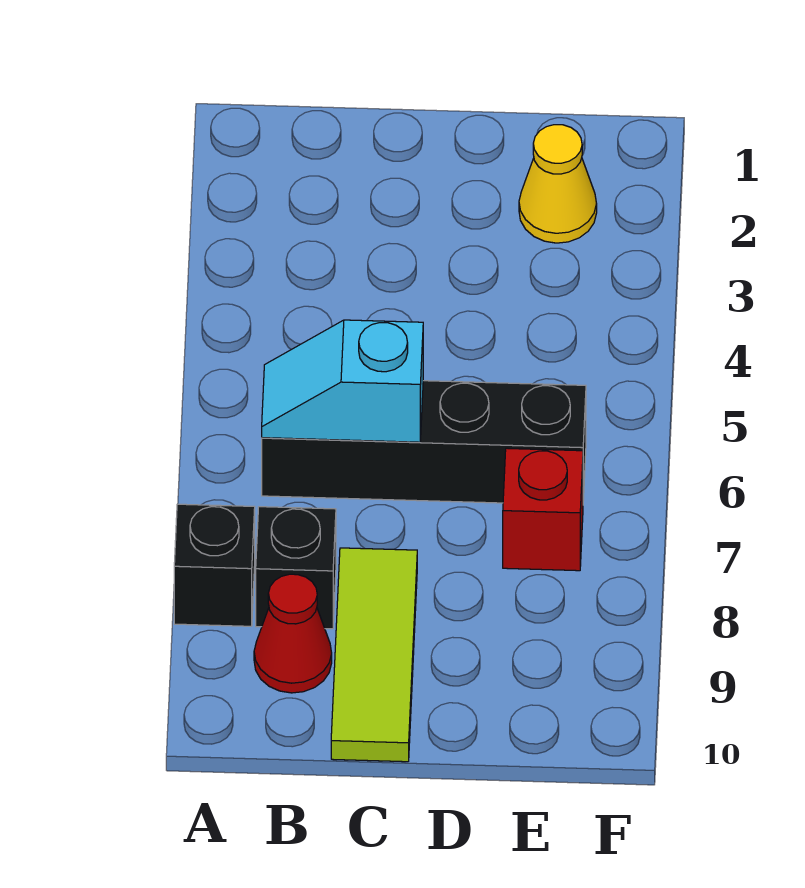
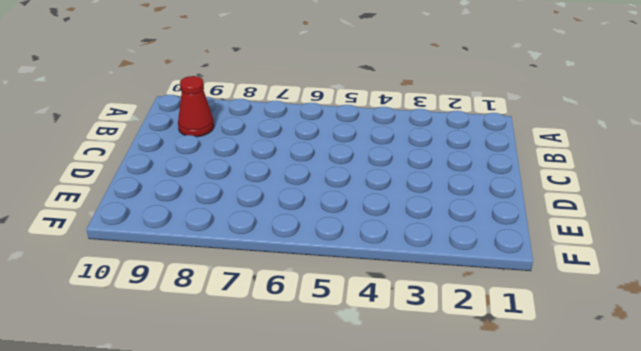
none -> black brick A8 level 1
none -> black brick B6:E6 level 1

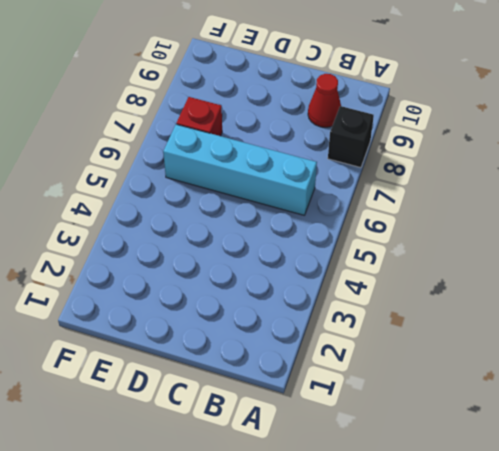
cyan brick B6:E6 level 1 -> black brick B6:E6 level 1
none -> black brick B8 level 1
none -> lime tile C8:C10 level 1

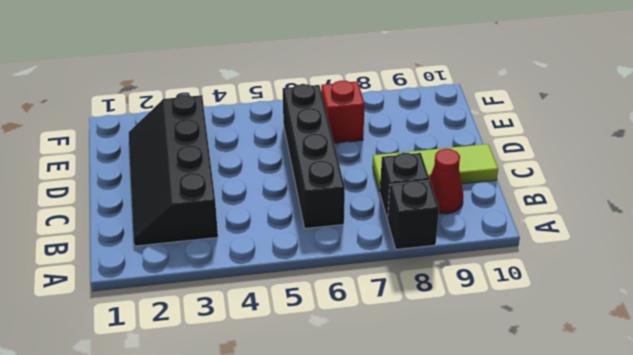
black slope B2:E3 level 1 top 3 -> yellow cone E2 level 1
none -> cyan slope B6:C6 level 2 top C

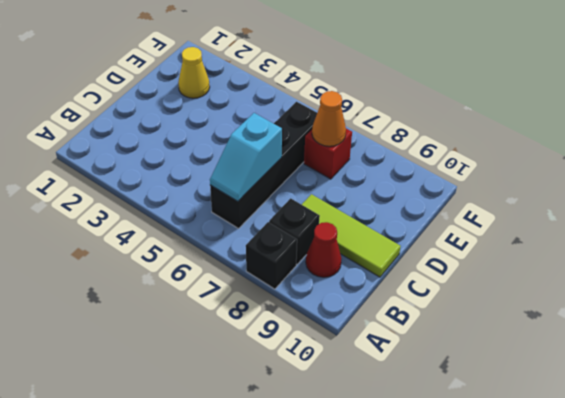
orange cone E7 level 2 -> none

